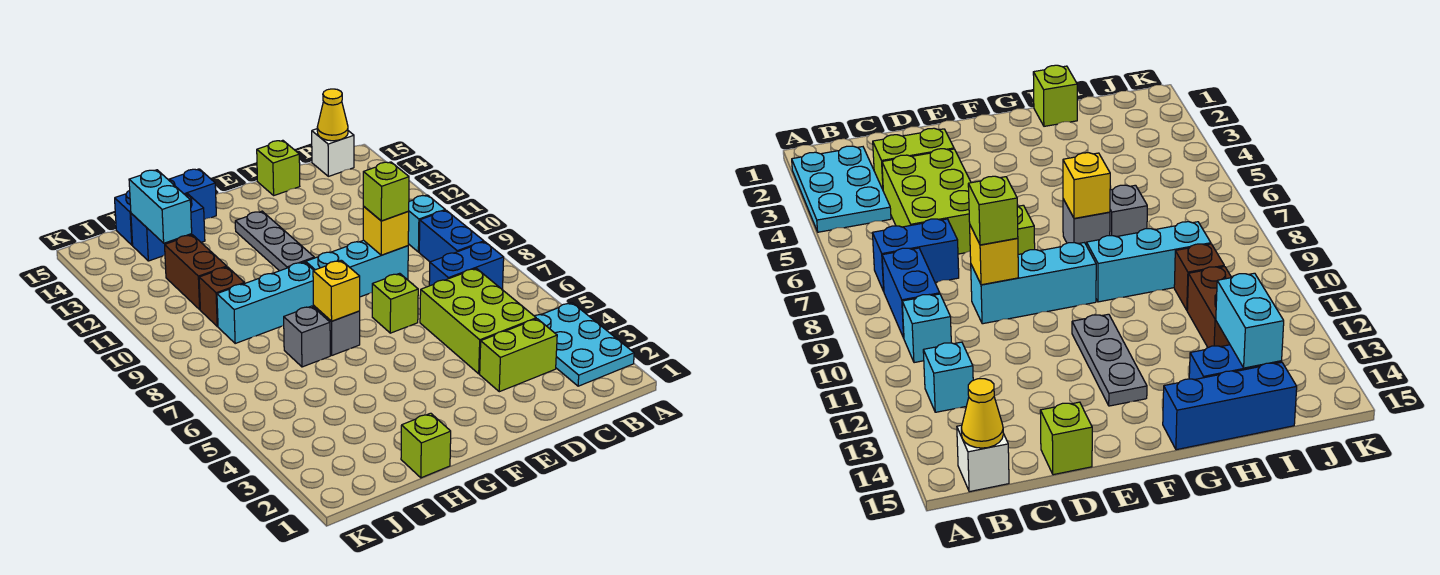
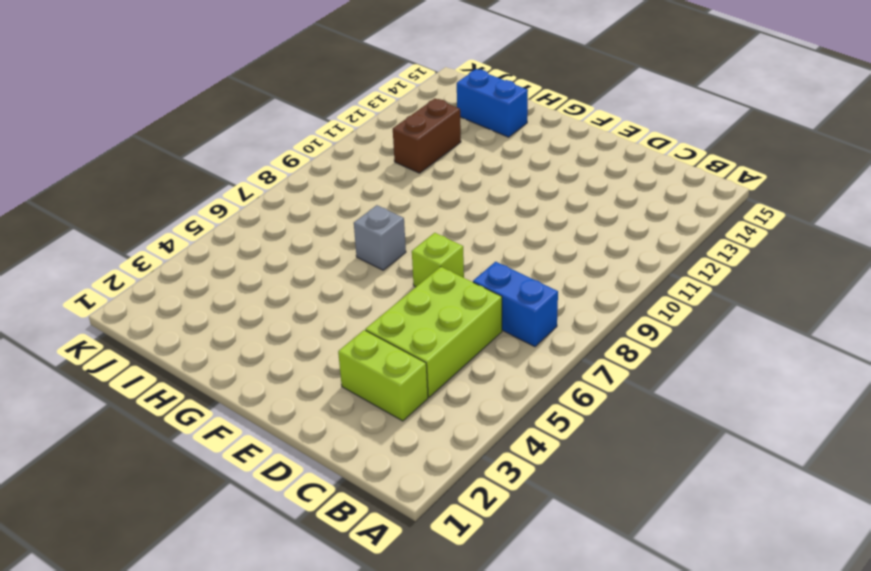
none -> cyan plate A2:B4 level 1
none -> blue brick B8:B9 level 1
none -> cyan brick B10 level 1

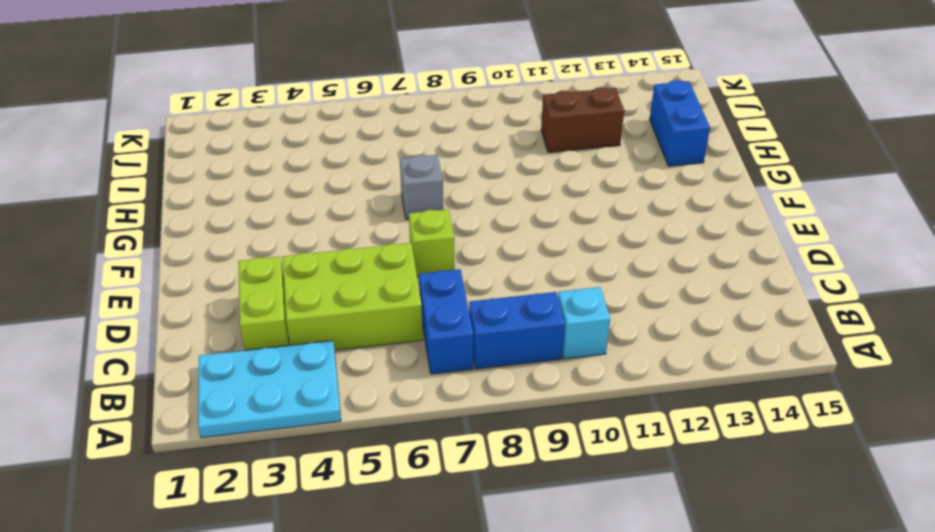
none -> cyan brick B12 level 1
none -> white brick B15 level 1
none -> cyan brick D9:F9 level 1

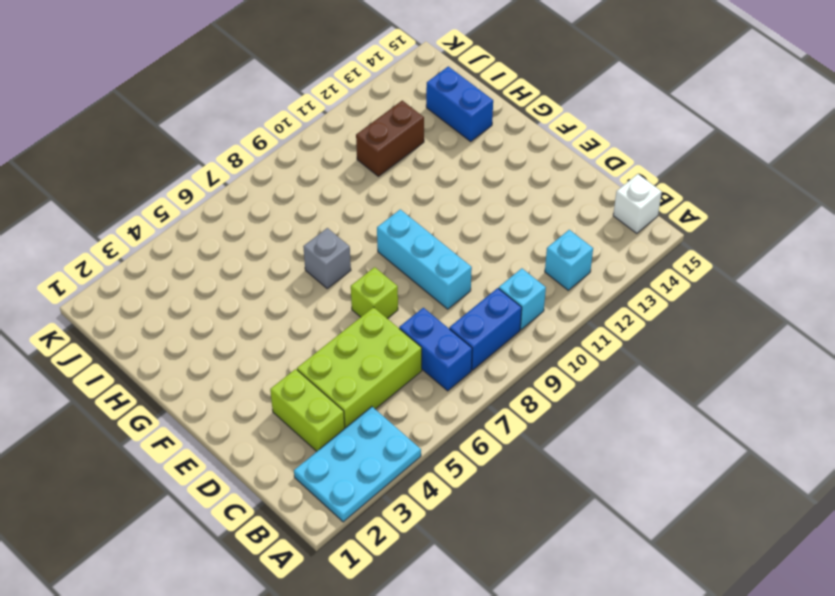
none -> lime brick D15 level 1
none -> grey plate F11:F13 level 1
none -> cyan brick G9:I9 level 1

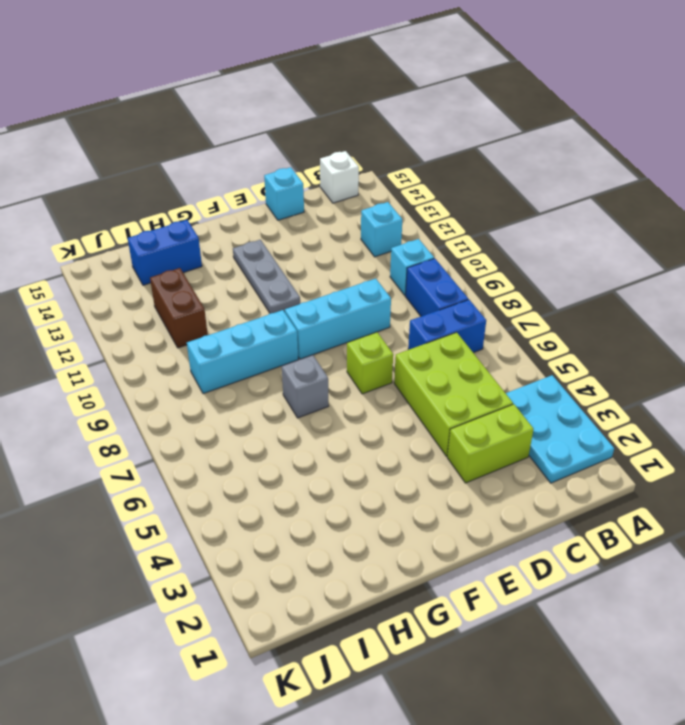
cyan brick D15 level 1 -> lime brick D15 level 1
none -> blue brick G15:I15 level 1
none -> lime brick H1 level 1
none -> grey brick H7 level 1

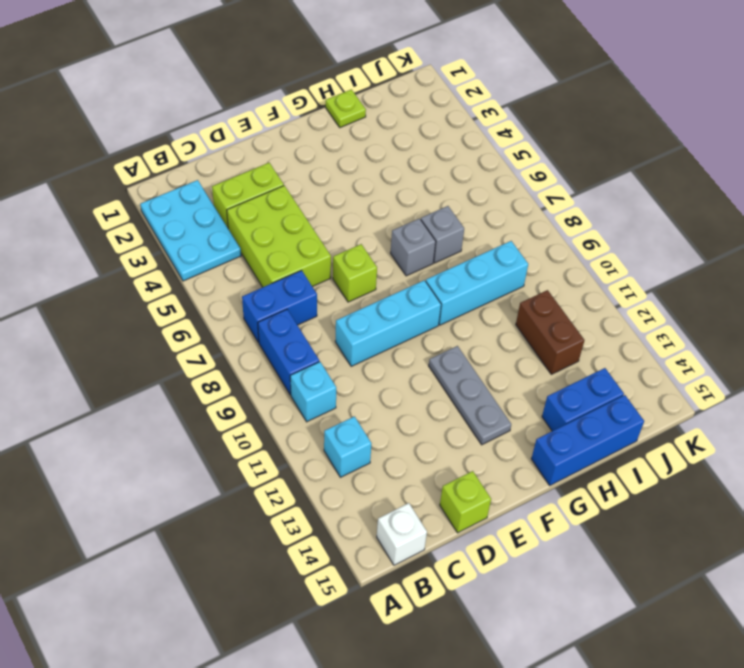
lime plate H1 level 1 -> lime brick H1 level 1
none -> brown brick I10 level 1
none -> yellow cone B15 level 2
none -> yellow brick D9 level 2

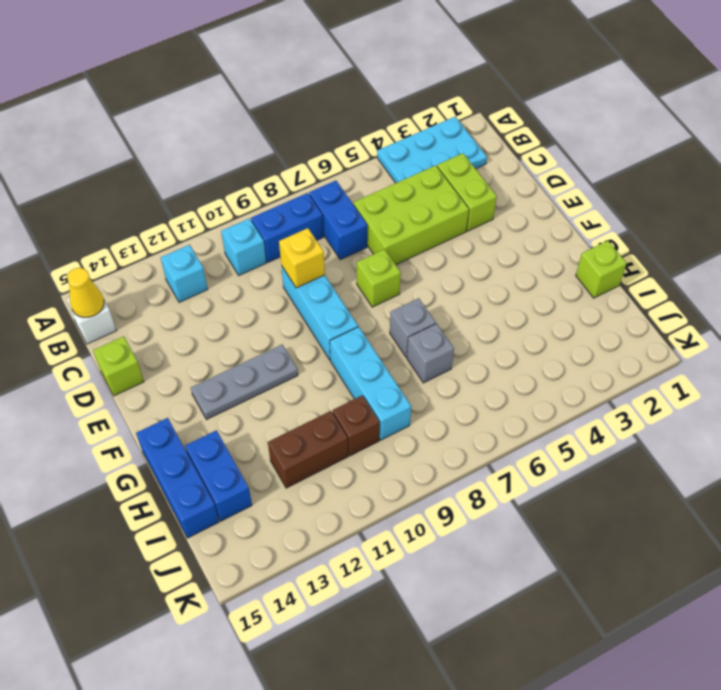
none -> yellow brick G7 level 2
none -> cyan brick I13:I14 level 2
none -> lime brick D9 level 3

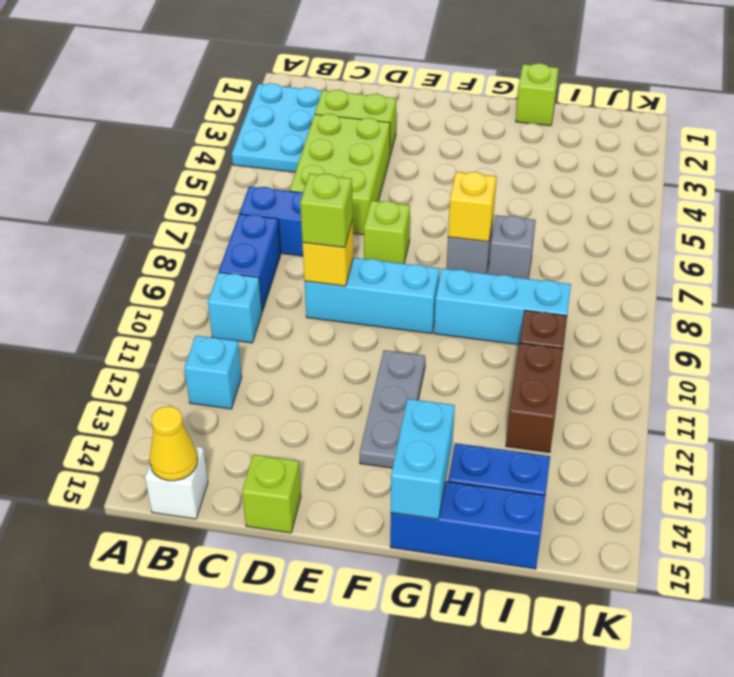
cyan brick G14:G15 level 2 -> cyan brick I13:I14 level 2

